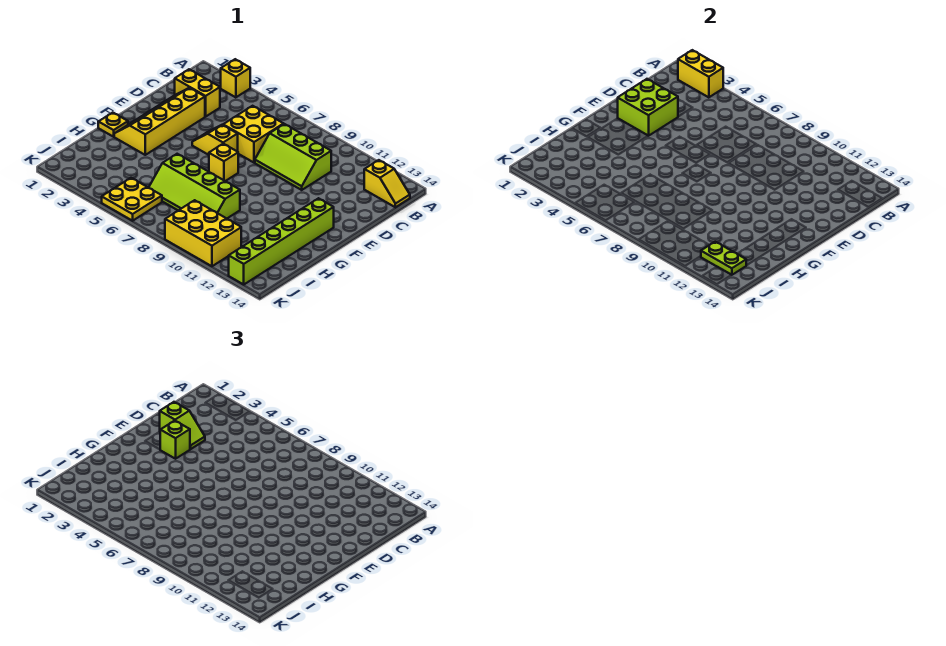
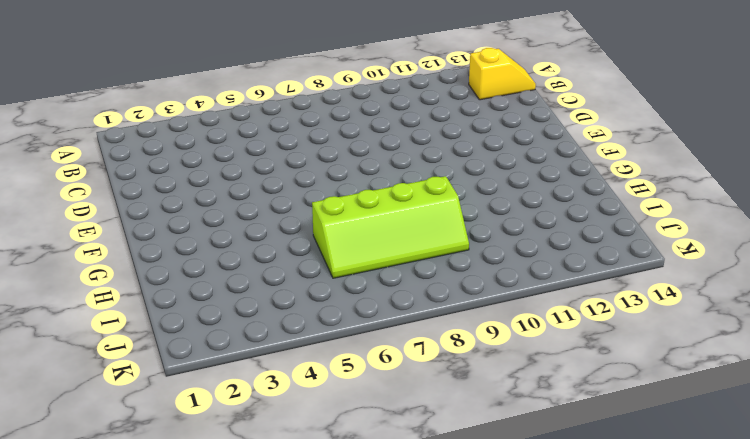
none -> yellow brick A3 level 1
none -> yellow brick C2:C3 level 1
none -> yellow brick C6:D7 level 1

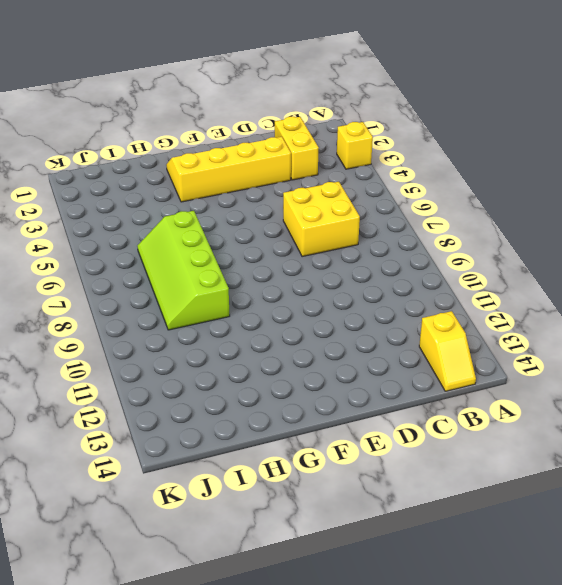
none -> lime slope C8:D10 level 1 top C
none -> yellow slope E5:E6 level 1 top 6
none -> yellow brick F7 level 1

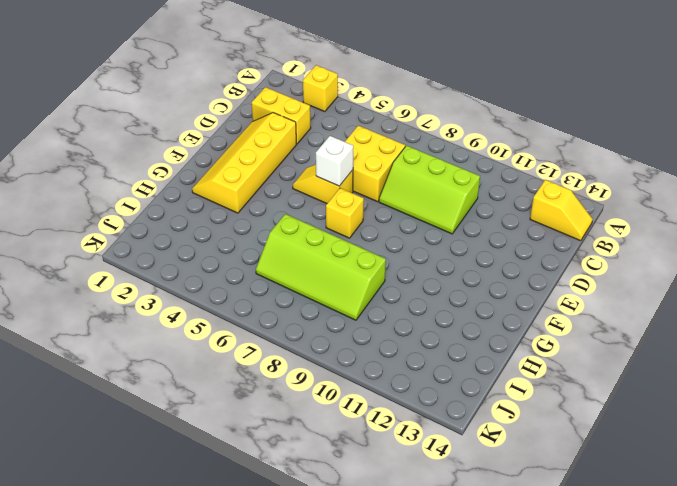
white brick E6 level 2 -> none
none -> lime brick F13:K13 level 1
none -> yellow plate G1 level 1
none -> yellow plate J5:K6 level 1

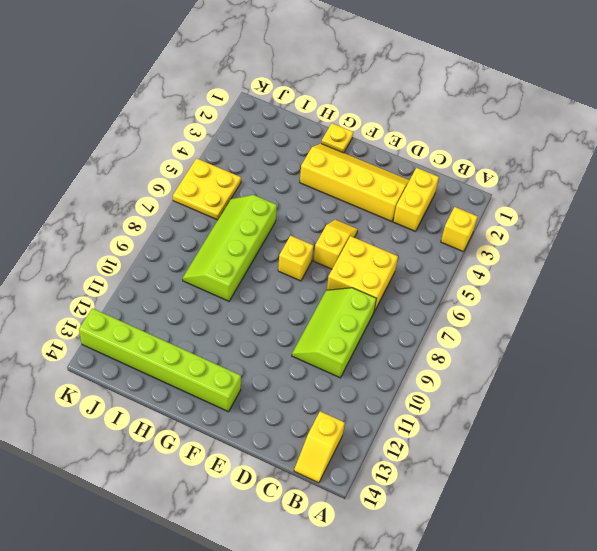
none -> yellow brick J9:K11 level 1
none -> yellow brick A2:A3 level 2
none -> lime brick D2:E3 level 2

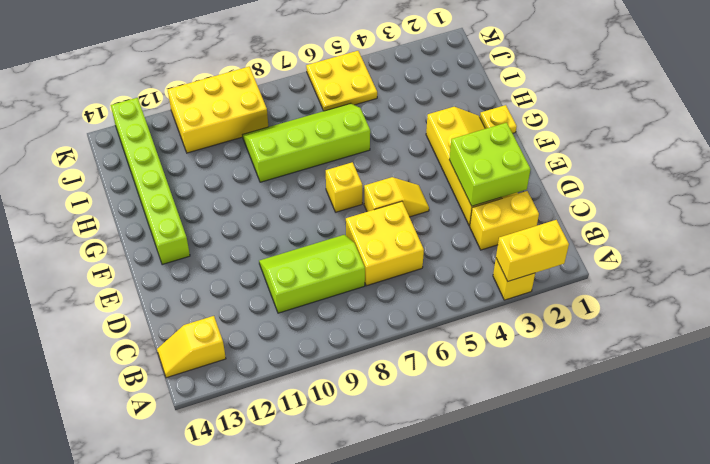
none -> lime plate J12:J13 level 2
none -> lime slope D2:D3 level 3 top 2
none -> lime brick E3 level 3

